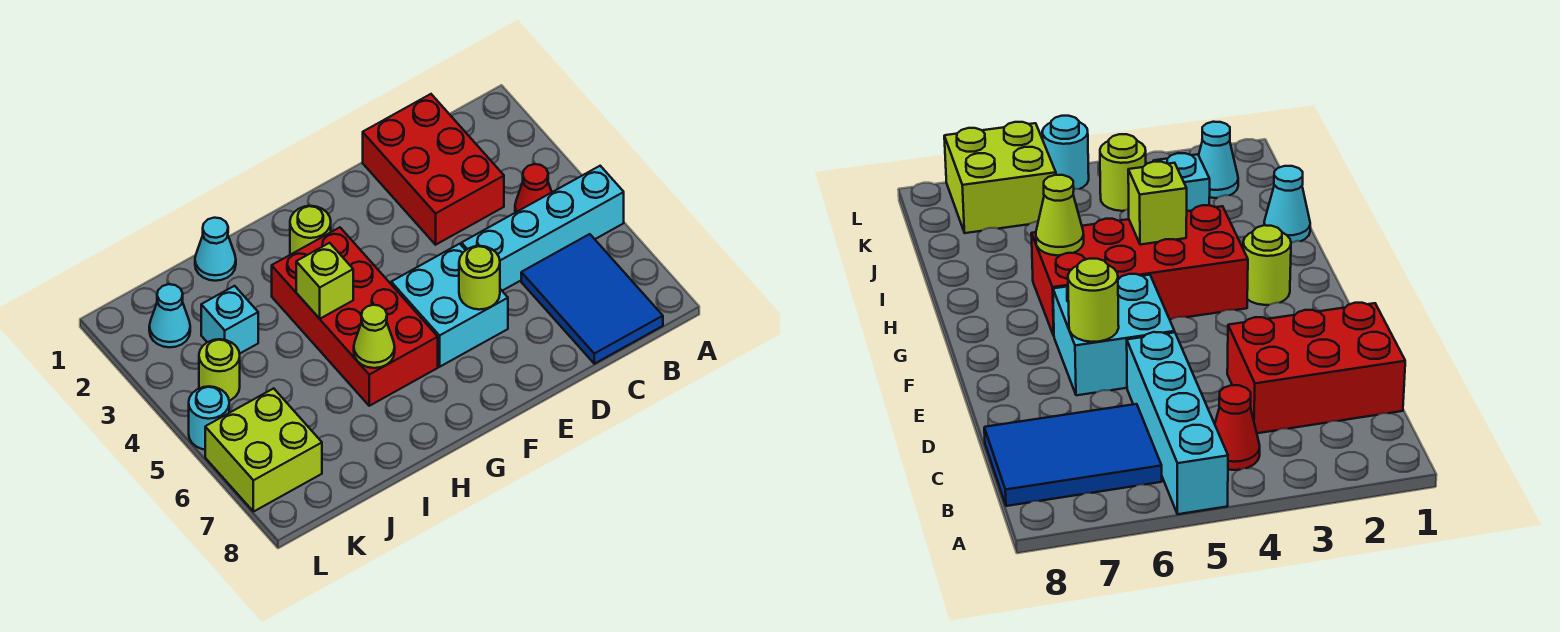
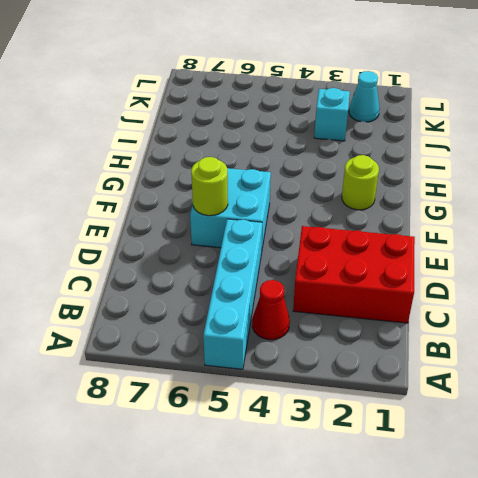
none -> blue tile B6:C8 level 1
none -> red brick G3:H6 level 1
none -> cyan cone I1 level 1

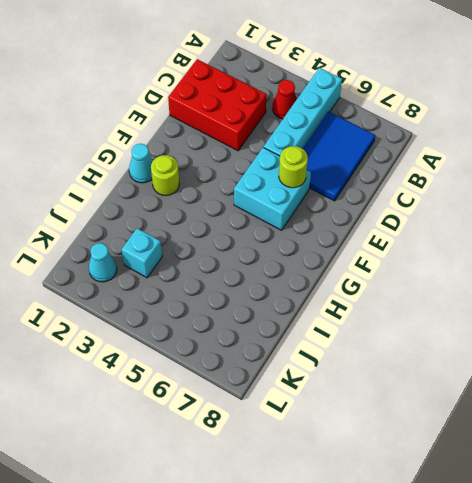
blue tile B6:D7 level 1 -> blue tile B6:C8 level 1
cyan cone G1 level 1 -> cyan cone I1 level 1
none -> red brick G3:H6 level 1
none -> lime round brick K4 level 1
none -> lime brick K6:L7 level 1

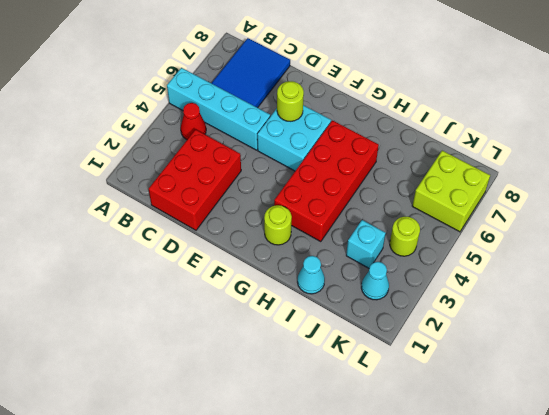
none -> cyan round brick L5 level 1
none -> lime brick H4 level 2
none -> lime cone H6 level 2

